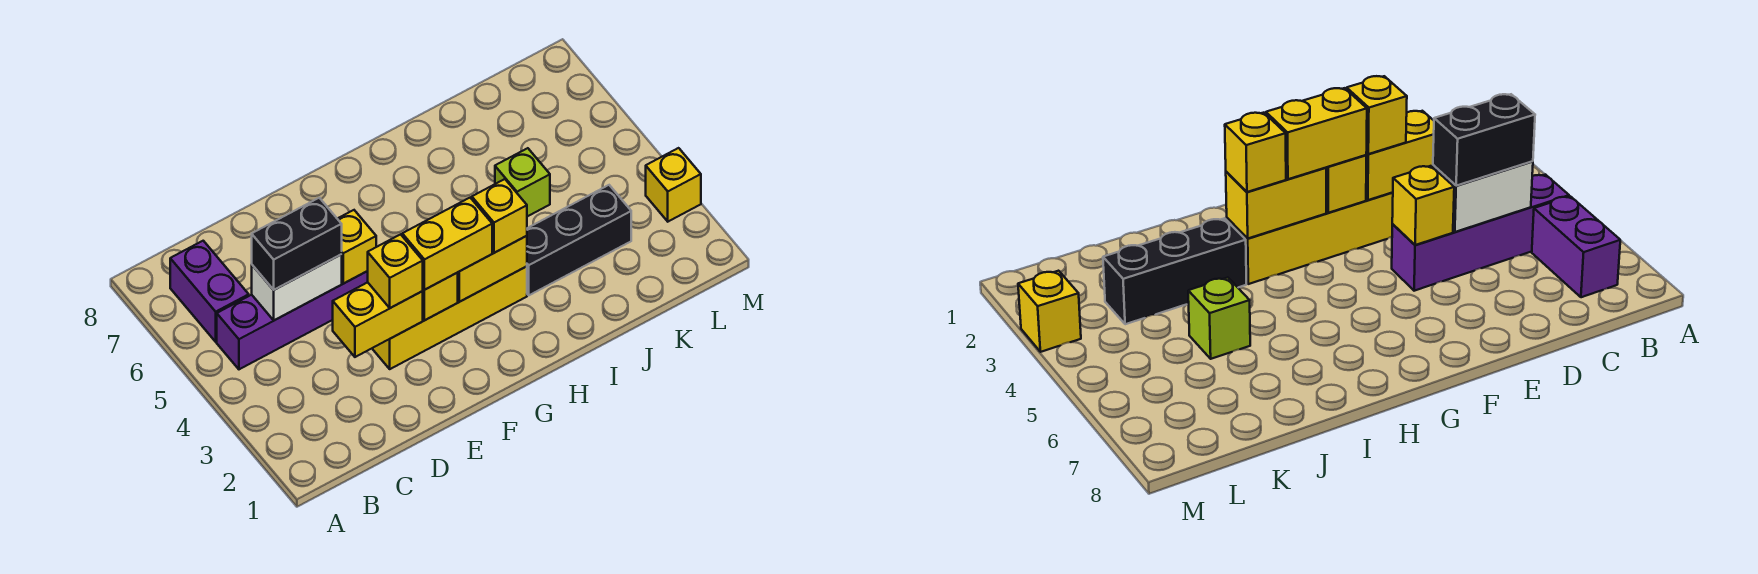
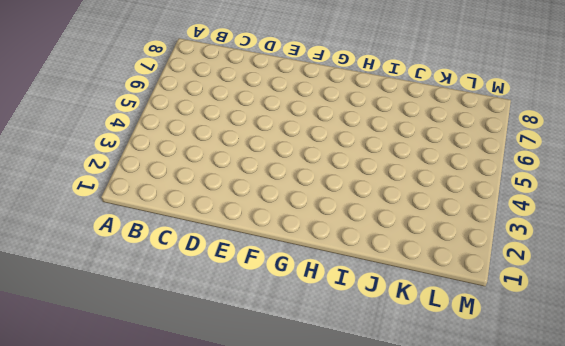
none -> purple brick B5:E5 level 1
none -> purple brick B6:B7 level 1
none -> yellow brick E3:H3 level 1

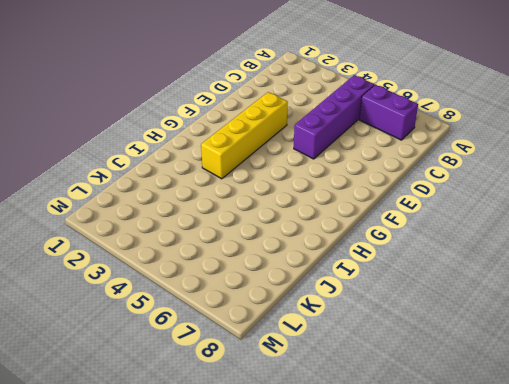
none -> black brick I3:K3 level 1
none -> lime brick J5 level 1
none -> yellow brick M3 level 1

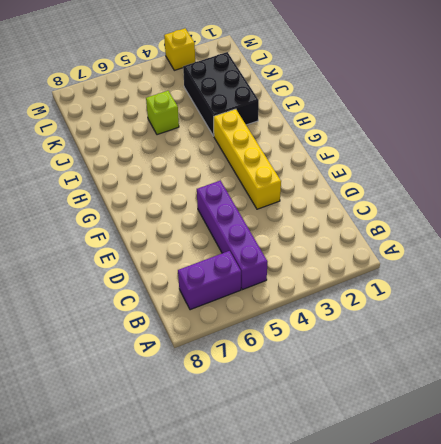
black brick I2:K3 level 1 -> black brick I3:K3 level 1
none -> white brick C5:D5 level 2
none -> yellow brick D3:E3 level 2
none -> yellow brick E5 level 2

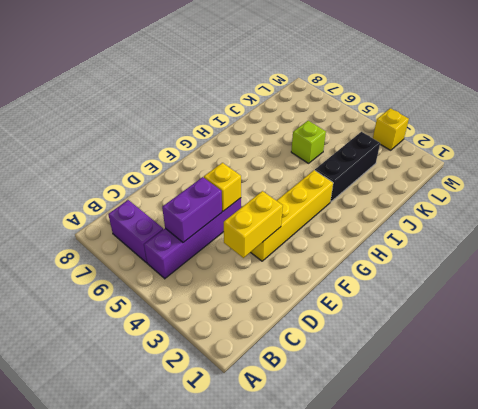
purple brick C5:D5 level 2 -> white brick C5:D5 level 2
none -> yellow brick F3 level 2
none -> yellow brick G3:H3 level 2
none -> black brick C5:D5 level 3

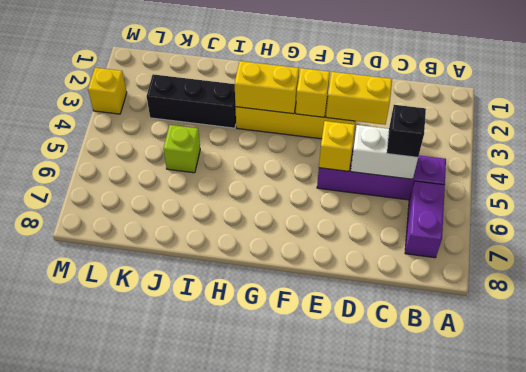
black brick C5 level 3 -> black brick C5:D5 level 3
none -> yellow brick E3 level 3
none -> yellow brick F3:G3 level 3
none -> yellow brick H3 level 3

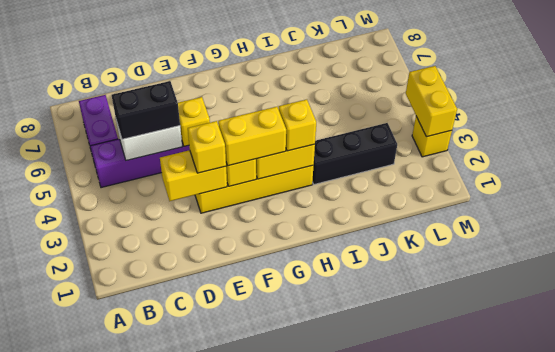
yellow brick M3:M4 level 2 -> none
none -> lime brick J5 level 1

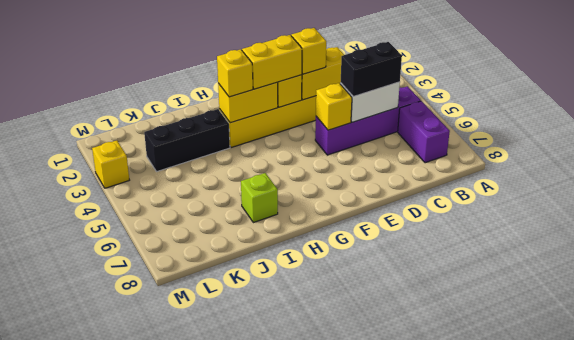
lime brick I7 level 1 -> lime brick J5 level 1

